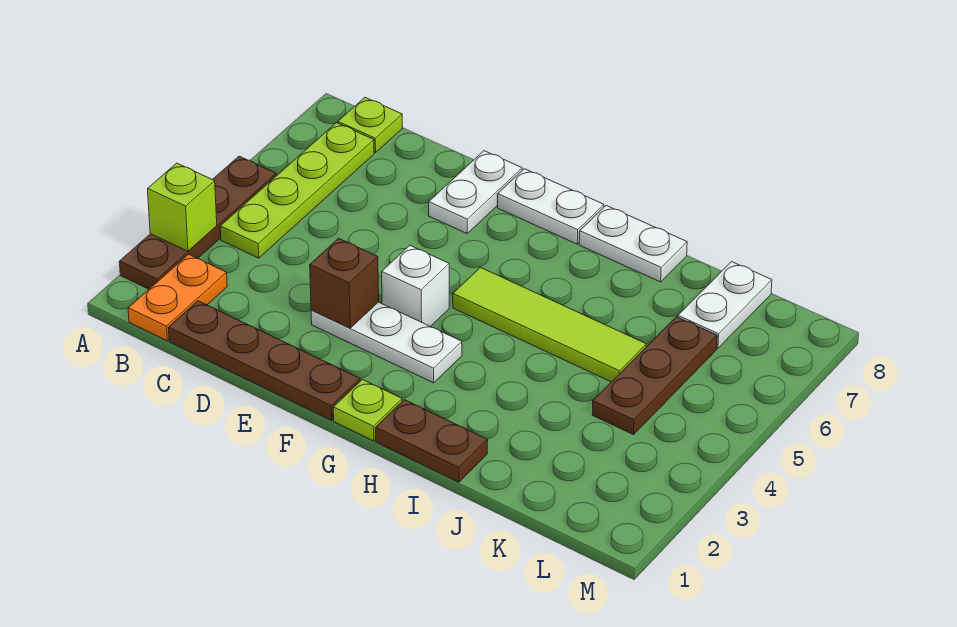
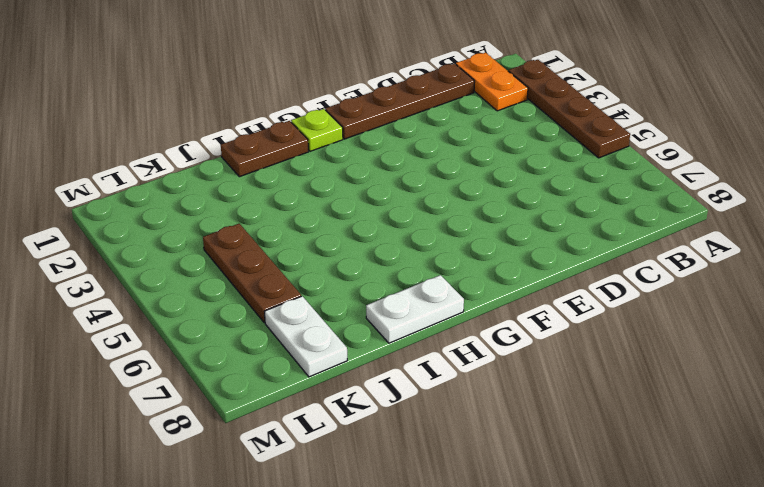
none -> lime plate B4:B7 level 1
none -> lime plate B8 level 1
none -> white plate E3:G3 level 1

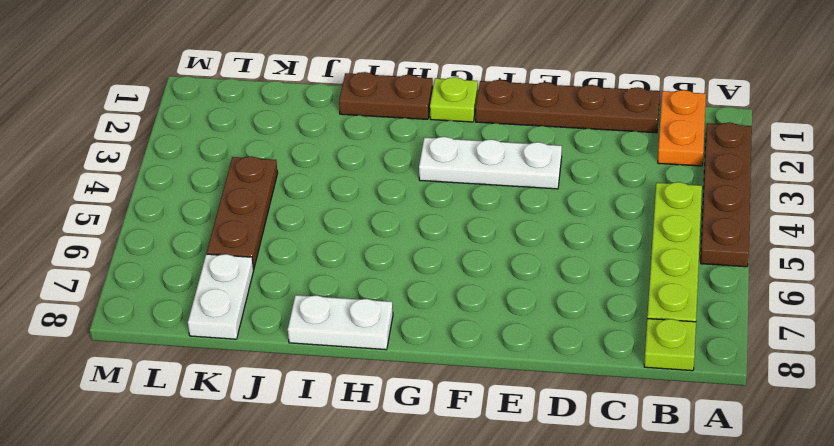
none -> white plate E7:E8 level 1
none -> white brick F4 level 1
none -> white plate F8:G8 level 1

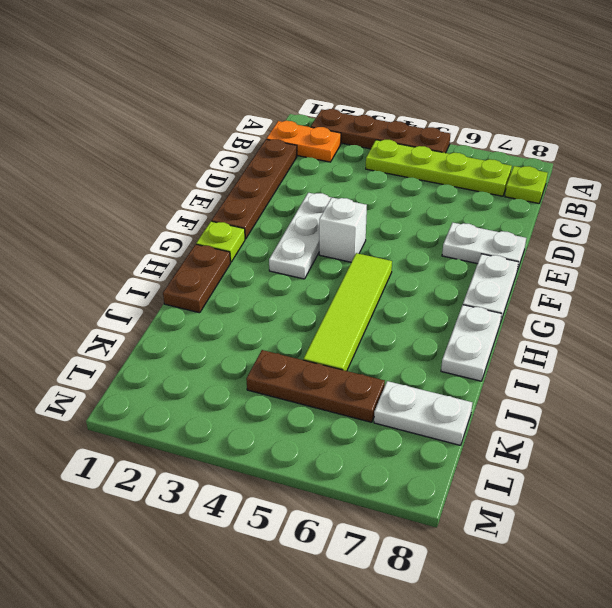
none -> lime brick A3 level 2
none -> brown brick E3 level 2

